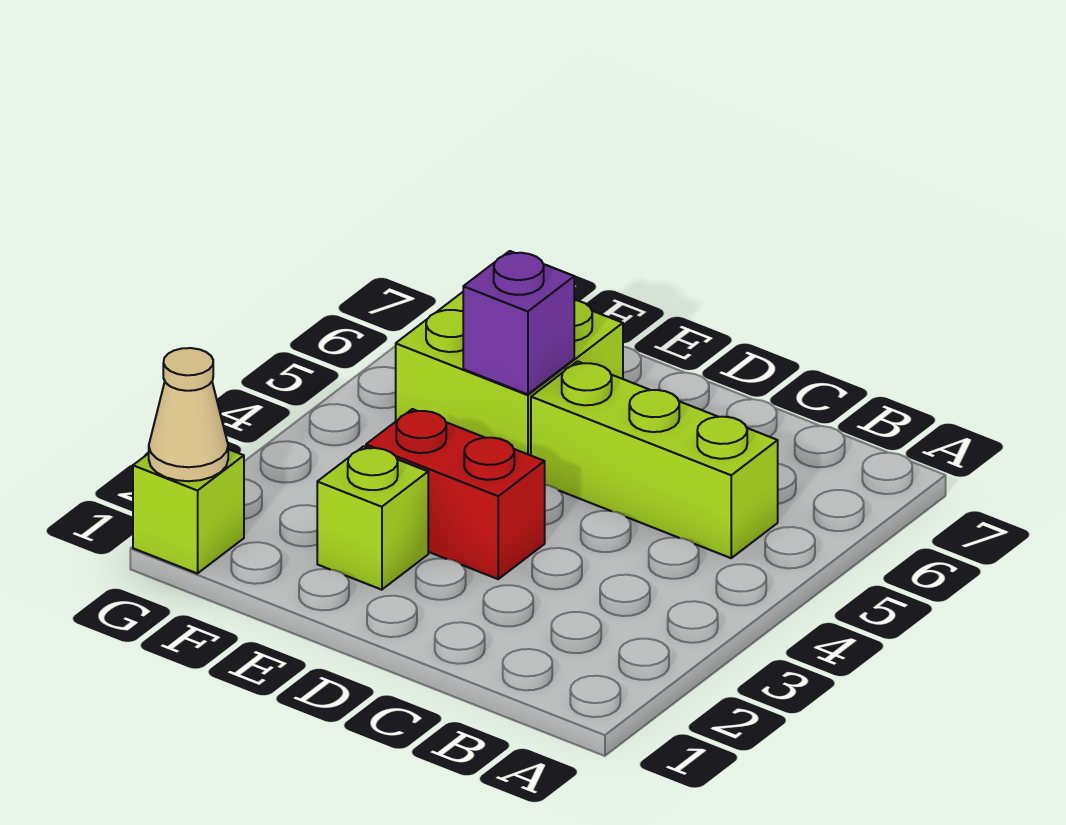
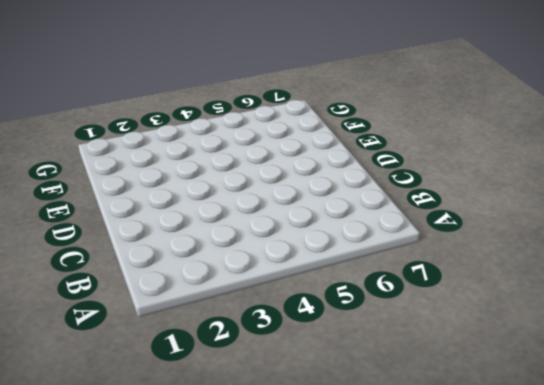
none -> lime brick B5:D5 level 1
none -> red brick D3:E3 level 1

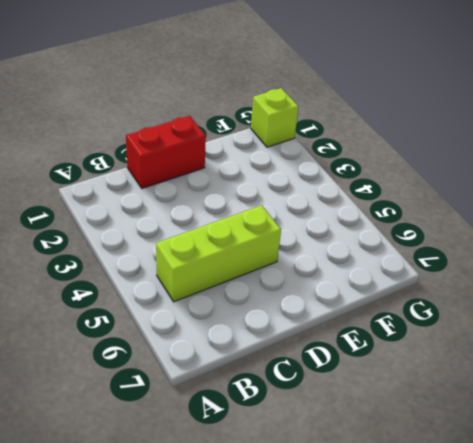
red brick C1:D1 level 1 -> red brick D3:E3 level 1
none -> lime brick E2 level 1
none -> lime brick E5:F6 level 1

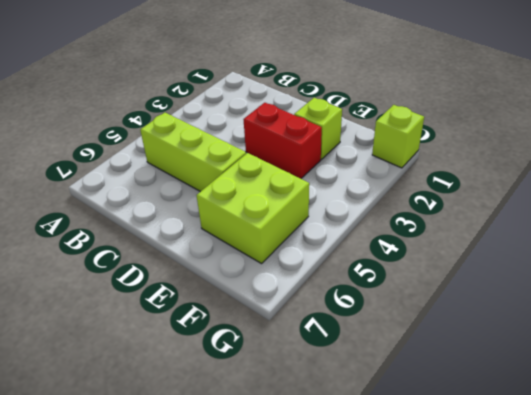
none -> purple brick E5 level 2
none -> tan cone G1 level 2

